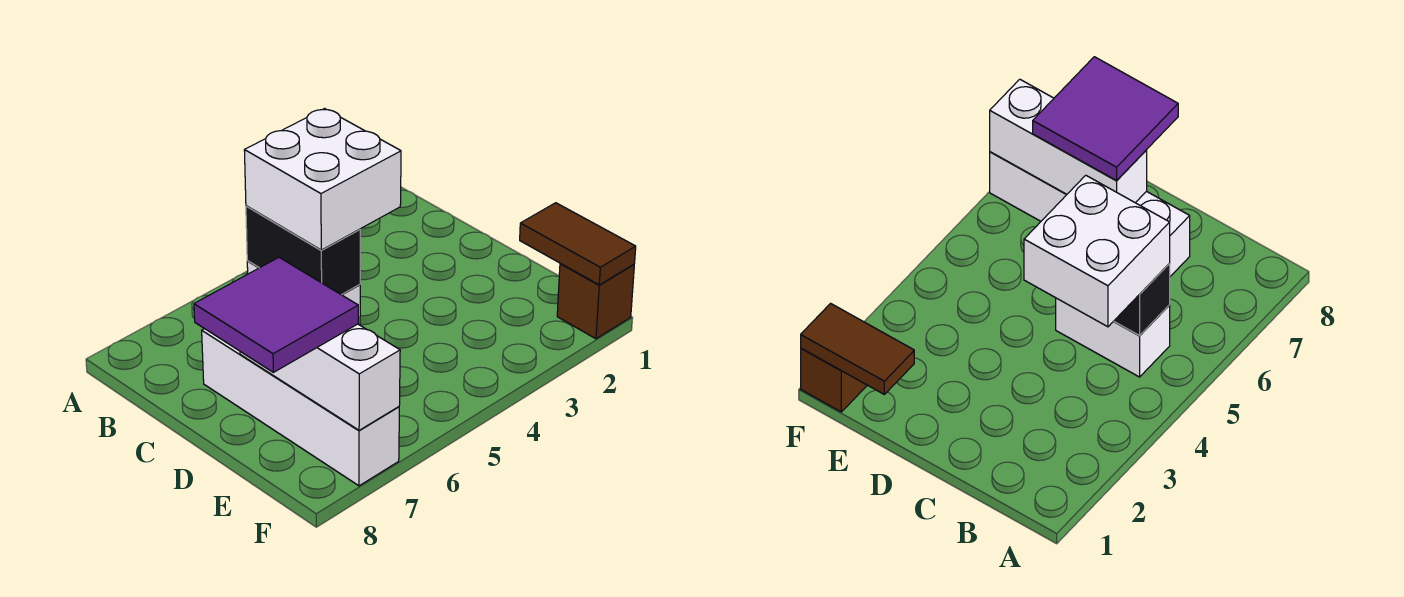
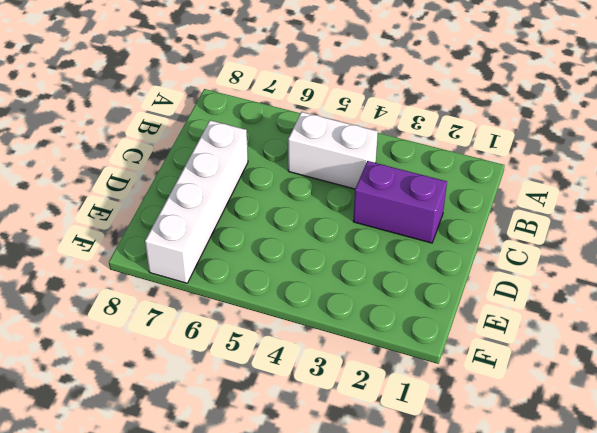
white brick B4:B5 level 1 -> white brick B5:C5 level 1
purple brick C2:C3 level 1 -> none
none -> brown brick F1 level 1
none -> black brick B5:C5 level 2

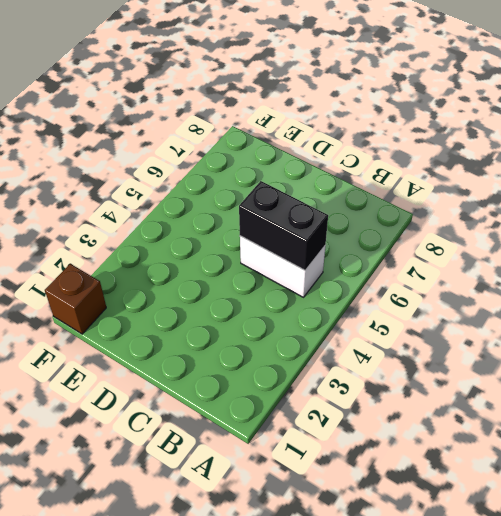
none -> white brick C7:F7 level 1
none -> white brick D7:F7 level 2

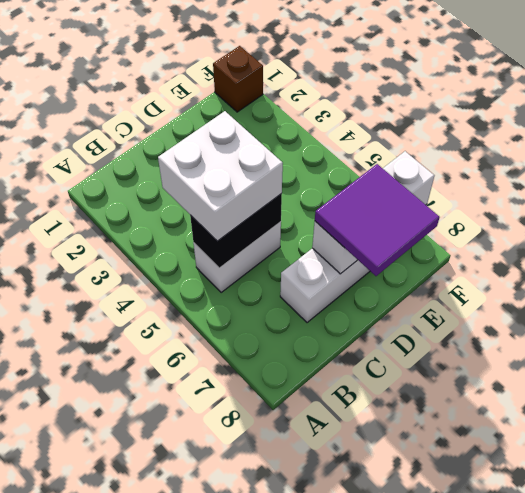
none -> brown tile E1:F1 level 2

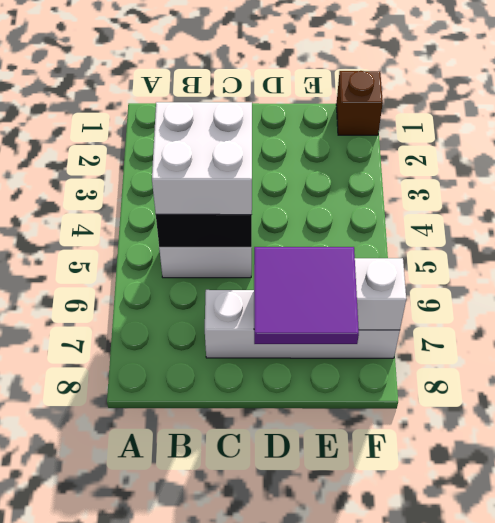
none -> brown tile E1:F1 level 2

